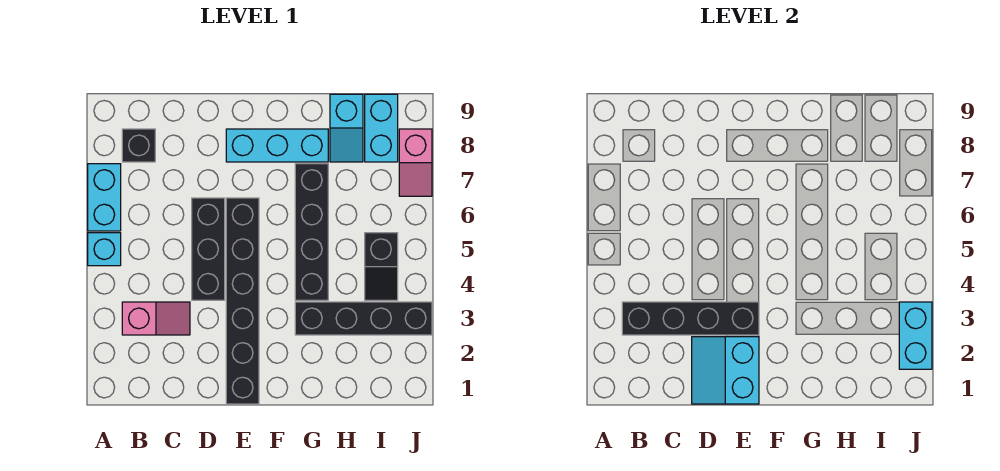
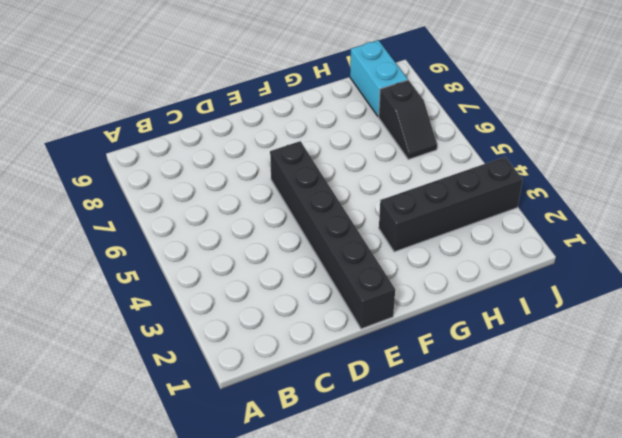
black slope I6:I7 level 1 top 7 -> black slope I4:I5 level 1 top 5
none -> cyan brick A5 level 1
none -> cyan brick A6:A7 level 1
none -> pink slope B3:C3 level 1 top B

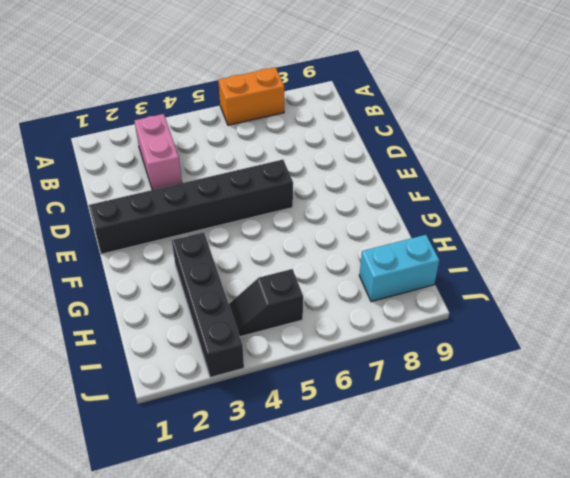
orange brick A6:A7 level 1 -> cyan brick A6:A7 level 1
pink brick B3:C3 level 1 -> pink slope B3:C3 level 1 top B
none -> cyan brick A5 level 1
none -> black brick B8 level 1
none -> black brick D4:D6 level 1

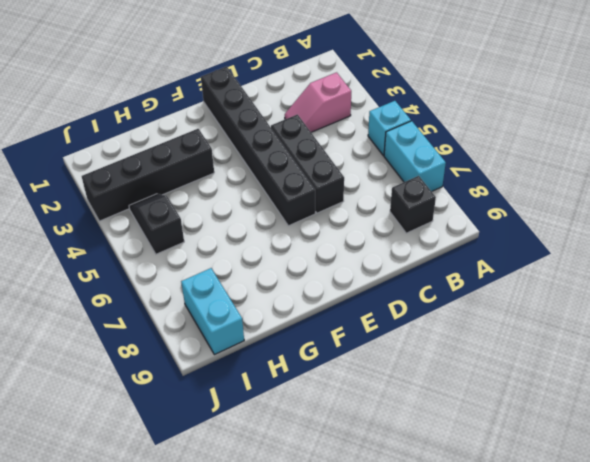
none -> cyan brick E8:G8 level 1
none -> black brick G4:G7 level 1
none -> cyan slope H8:H9 level 1 top 9

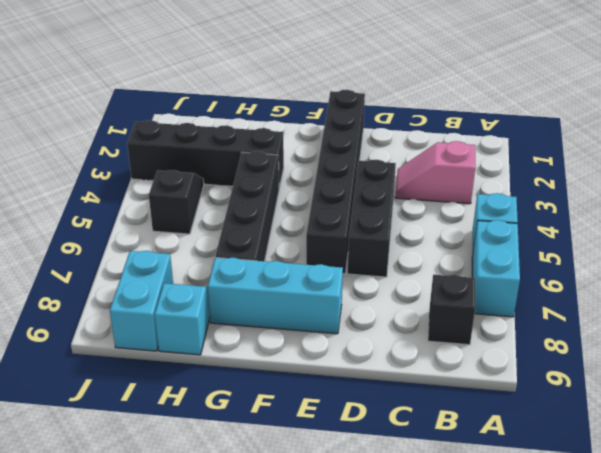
none -> pink slope J7:J8 level 1 top 8
none -> black brick B3:E3 level 2
none -> cyan slope D1:E2 level 2 top E

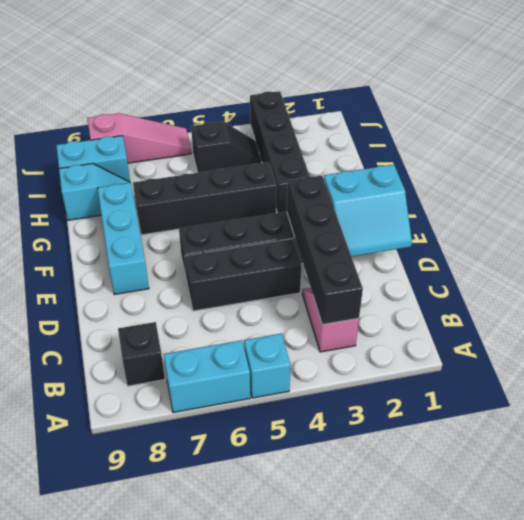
pink slope J6:J8 level 1 top 8 -> pink slope J7:J8 level 1 top 8
none -> cyan brick J2:J3 level 2

